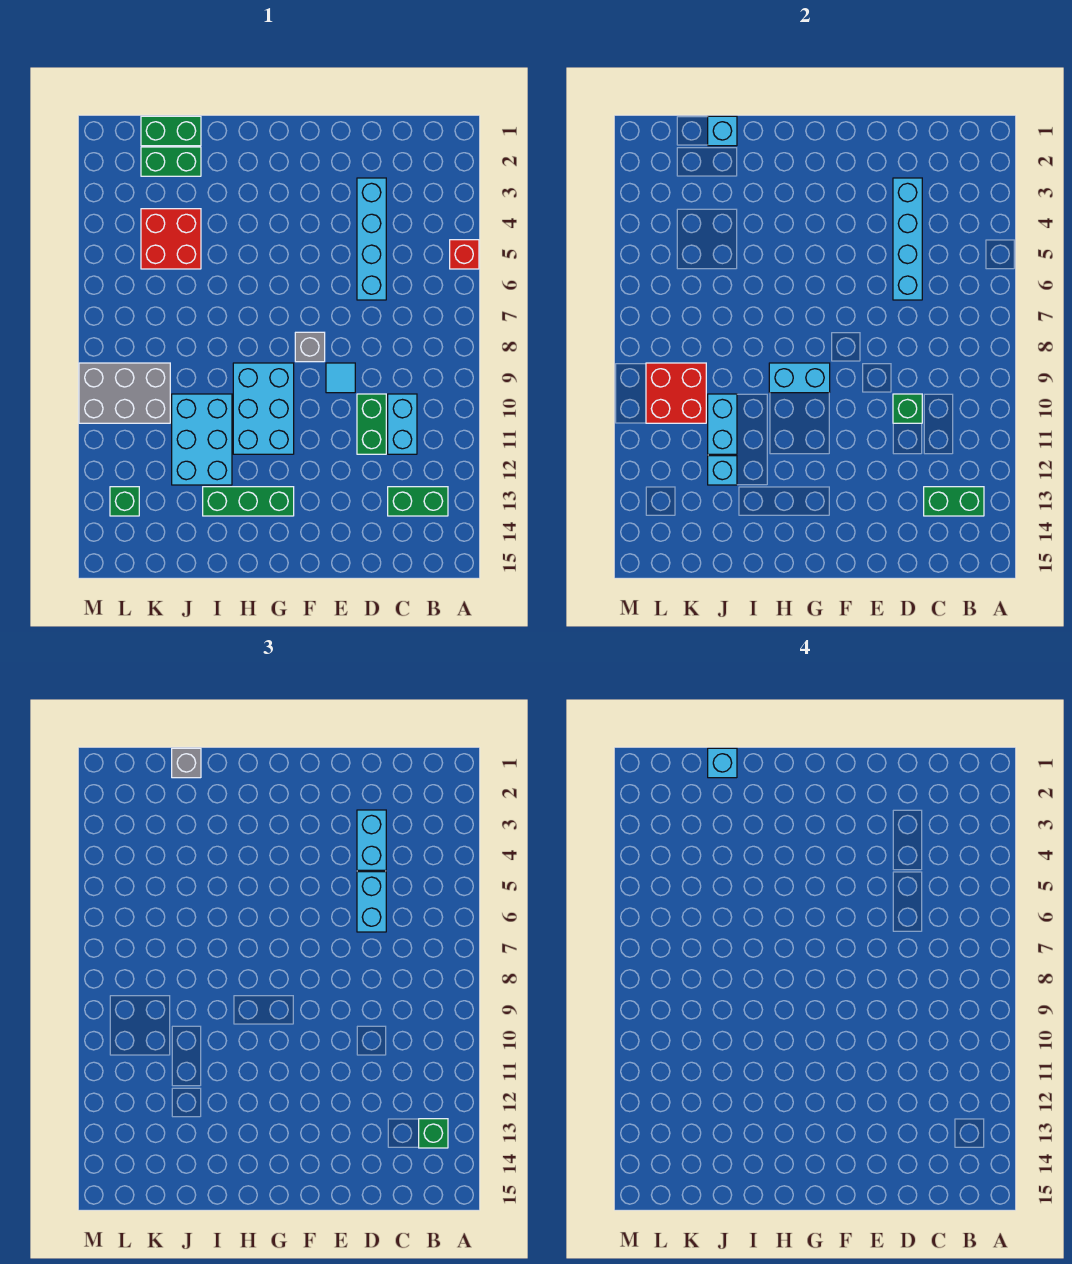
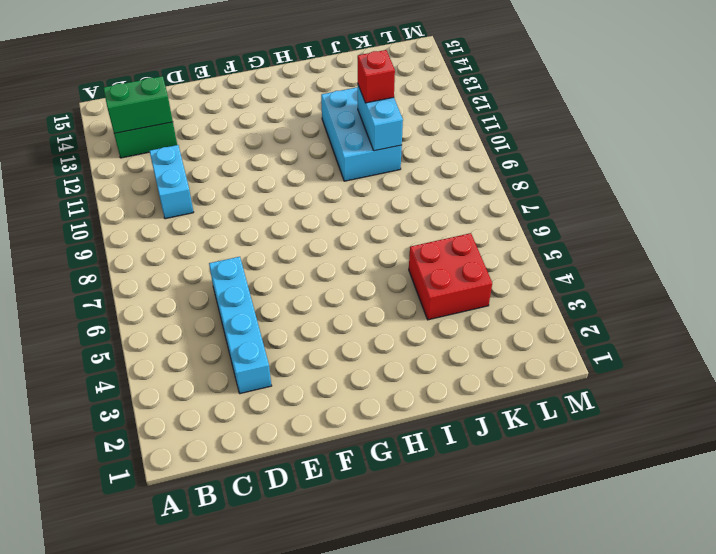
red brick J11 level 3 -> red brick A5 level 1
none -> green brick D10:D11 level 1
none -> cyan tile E9 level 1
none -> grey brick F8 level 1

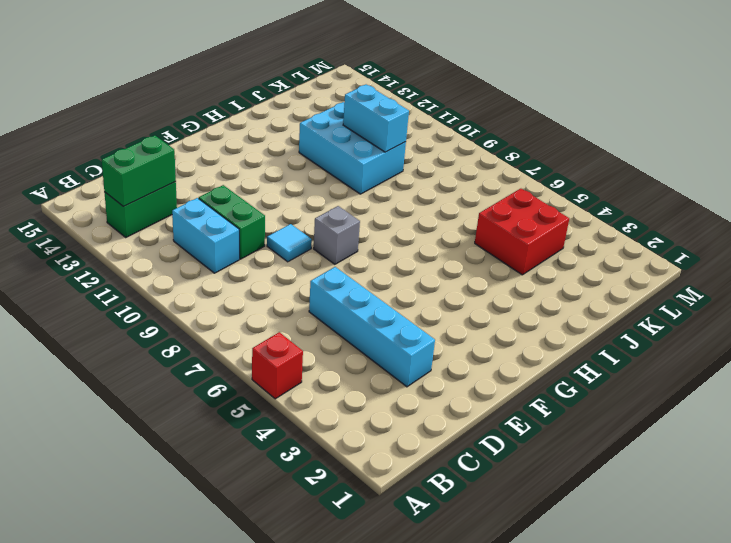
none -> cyan brick G9:H11 level 1
none -> green brick G13:I13 level 1
none -> green brick J1:K1 level 1

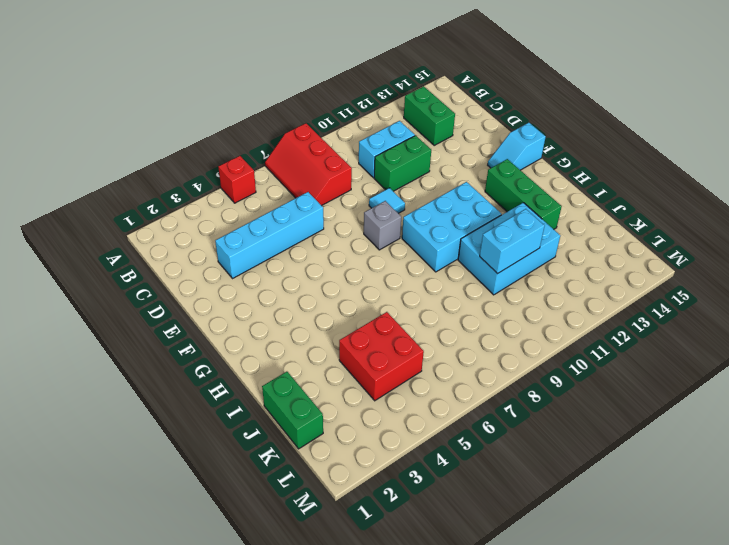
red slope A7:C8 level 1 top 8 -> none
cyan slope F14:F15 level 1 top 15 -> none
none -> green brick J2:K2 level 1
none -> grey brick K9:M10 level 1
none -> green brick L13 level 1

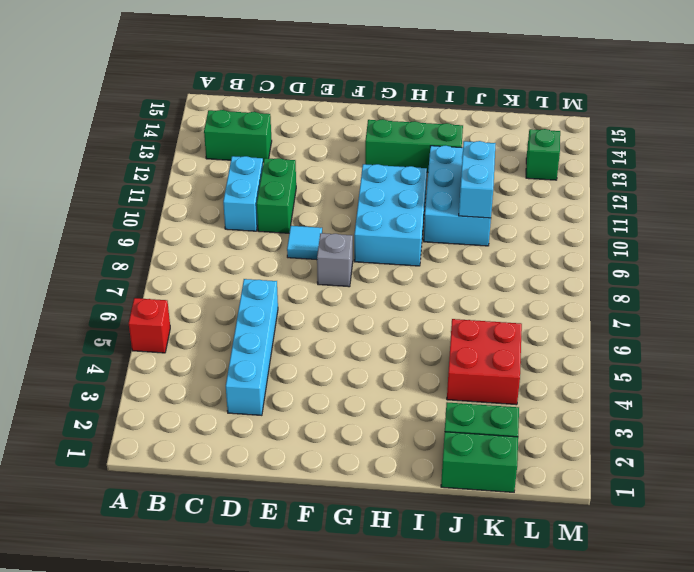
none -> grey brick K9:M10 level 1
none -> green brick B13:C13 level 2
none -> cyan brick D3:D6 level 2

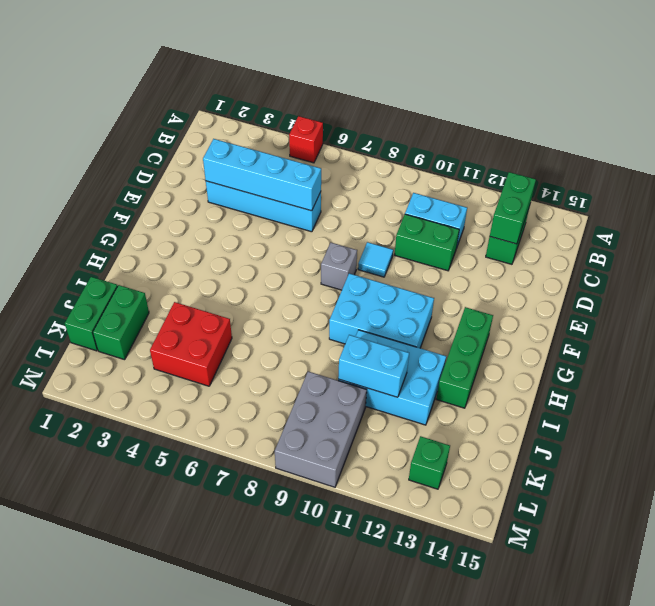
none -> green brick D10 level 2
none -> cyan brick G9:H9 level 2
none -> cyan brick J1 level 2

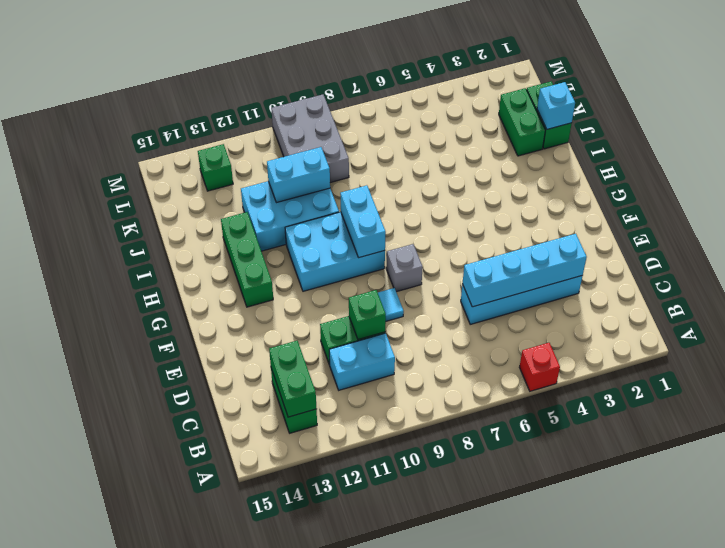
none -> red brick J4:K5 level 1
none -> cyan brick J12 level 2
none -> red brick K9:L10 level 2

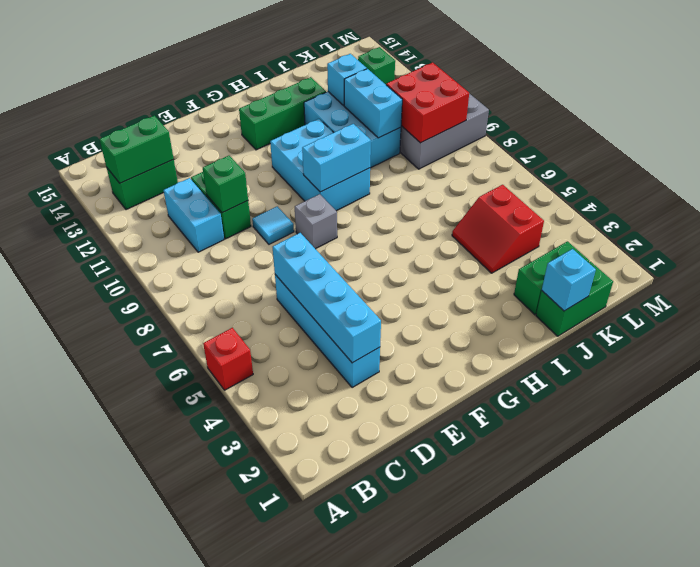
red slope J4:K5 level 1 top K -> red brick J4:K5 level 1
none -> green brick B13 level 3
none -> cyan brick D3:D4 level 3
none -> cyan brick D5:D6 level 3

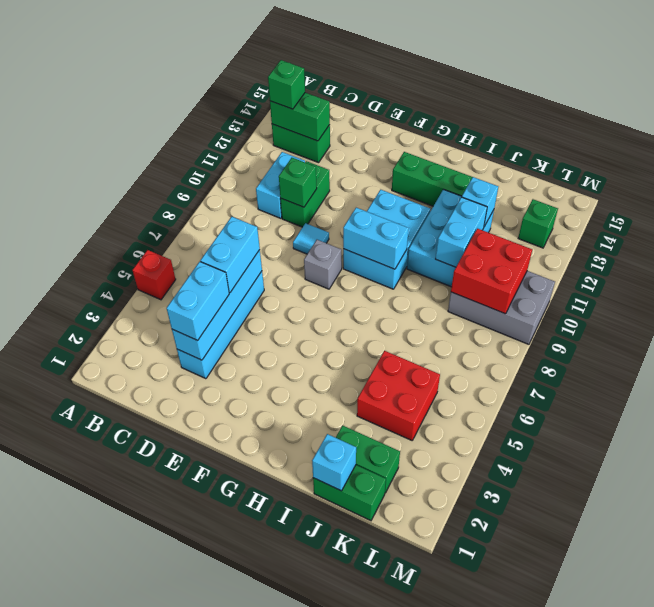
none -> grey brick J1 level 3
none -> cyan brick J1 level 4

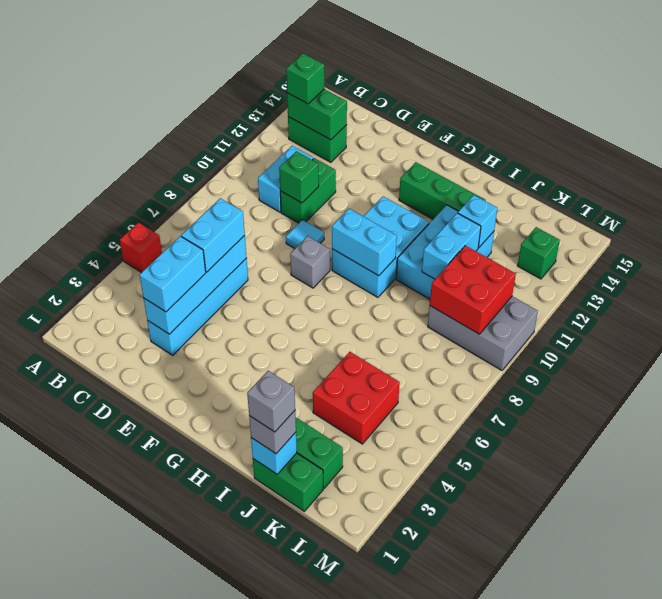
grey brick J1 level 4 -> cyan brick J1 level 4

